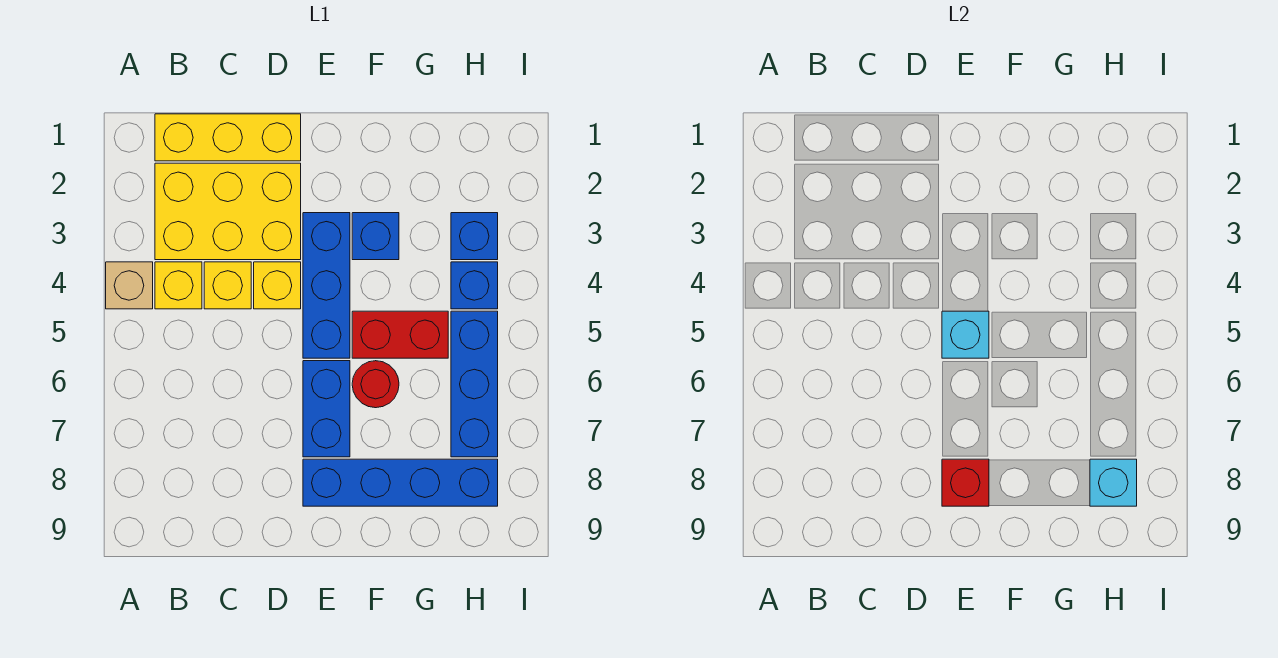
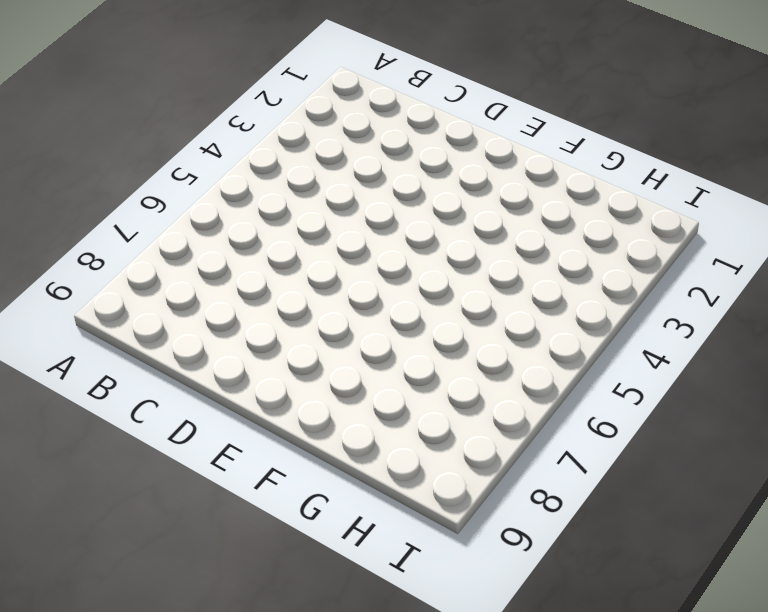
none -> tan brick A4 level 1
none -> yellow brick B1:D1 level 1
none -> yellow brick B2:D3 level 1

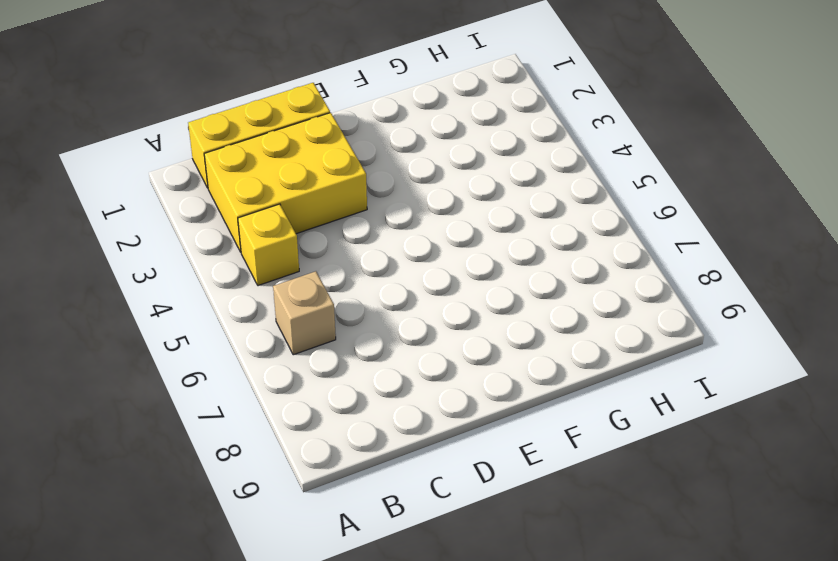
tan brick B6 level 1 -> tan brick A4 level 1
none -> yellow brick C4 level 1
none -> yellow brick D4 level 1
none -> blue brick E3:E5 level 1

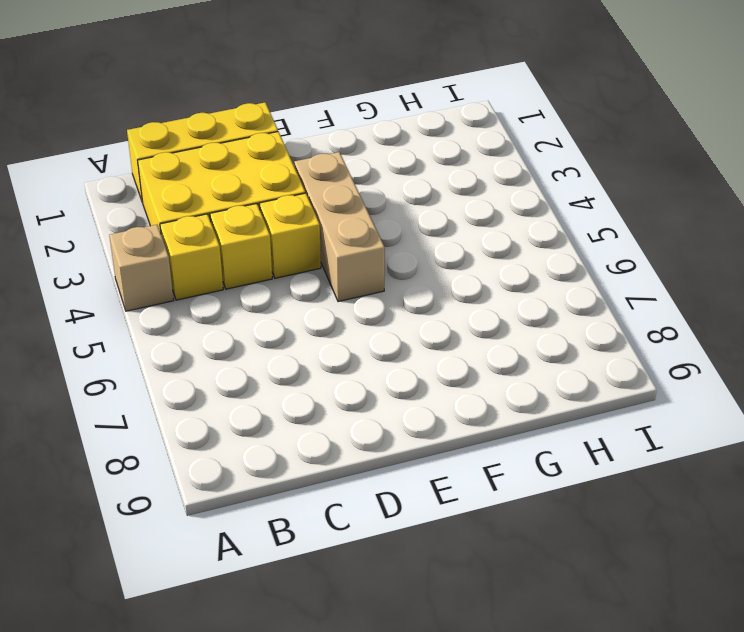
tan brick E3:E5 level 1 -> blue brick E3:E5 level 1
none -> blue brick E6:E7 level 1
none -> blue brick E8:H8 level 1
none -> blue brick F3 level 1

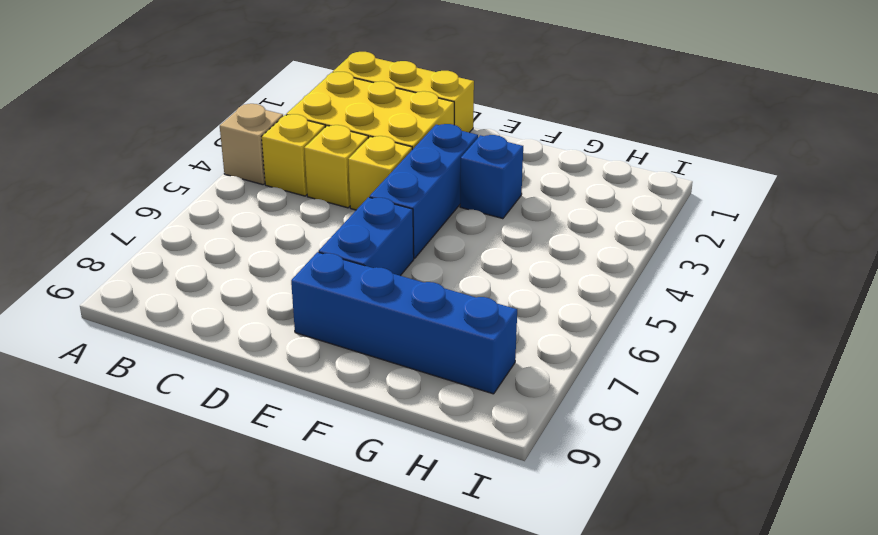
none -> red brick F5:G5 level 1
none -> red round brick F6 level 1
none -> blue brick H3 level 1

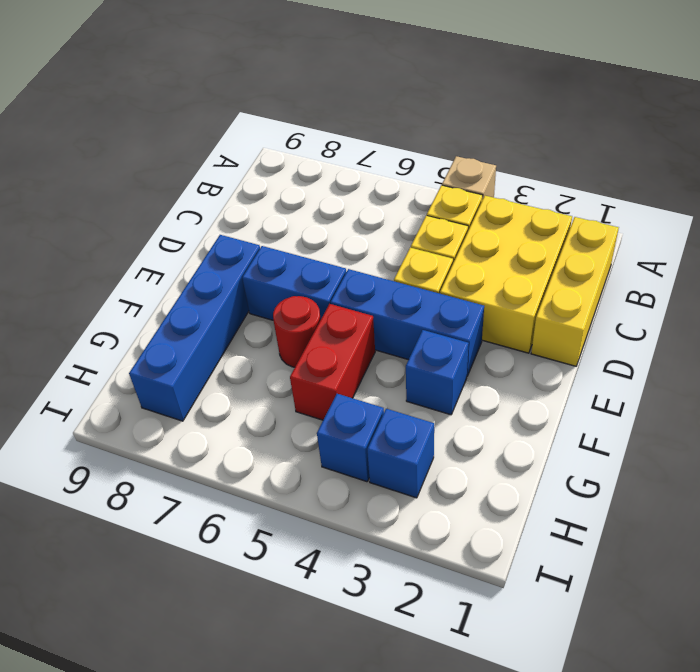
none -> blue brick H5:H7 level 1
none -> cyan brick E5 level 2
none -> red brick E8 level 2

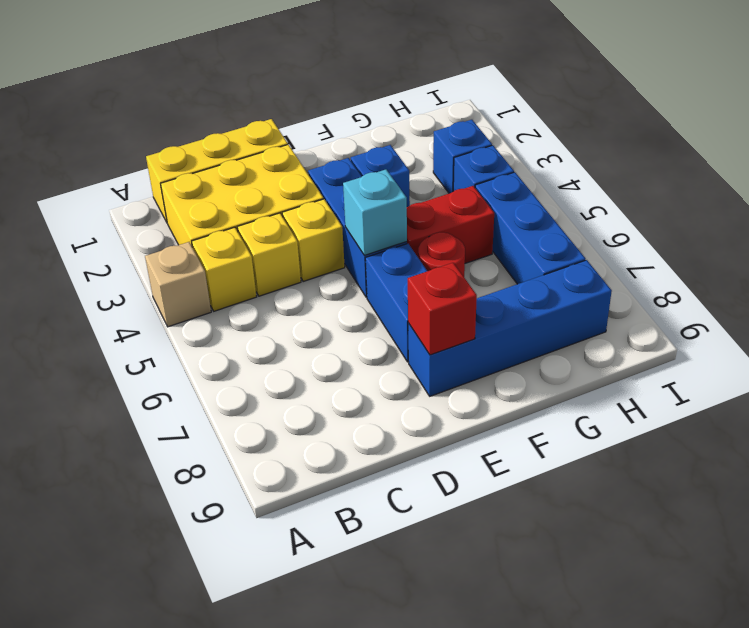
none -> cyan brick H8 level 2

